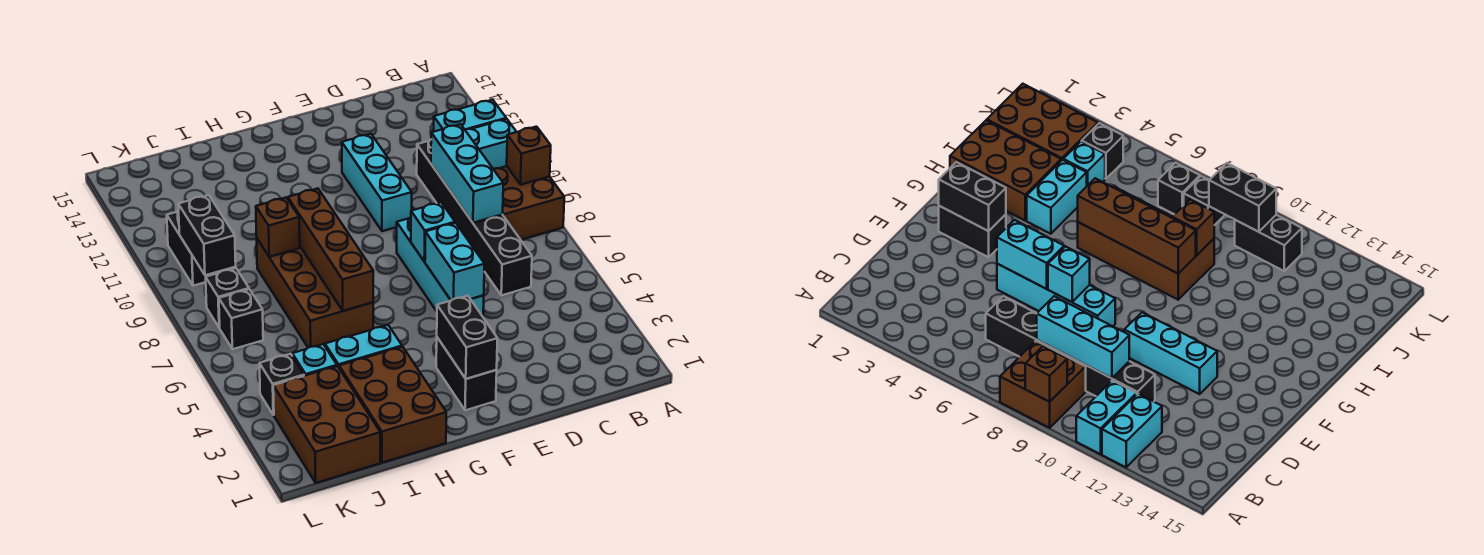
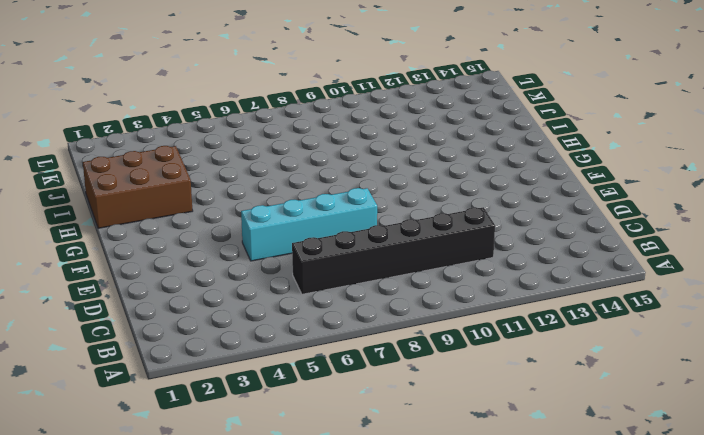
none -> brown brick A8:B9 level 1
none -> cyan brick A11:B11 level 1
none -> cyan brick A12:B12 level 1

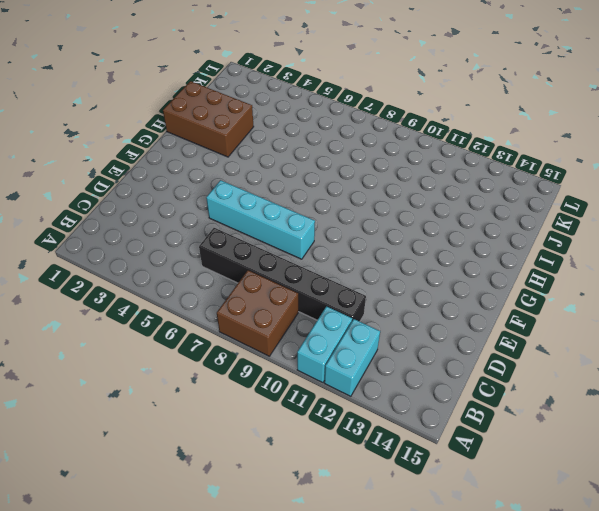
none -> cyan brick E10:E12 level 1
none -> black brick F2:F3 level 1
none -> cyan brick H4:I4 level 1

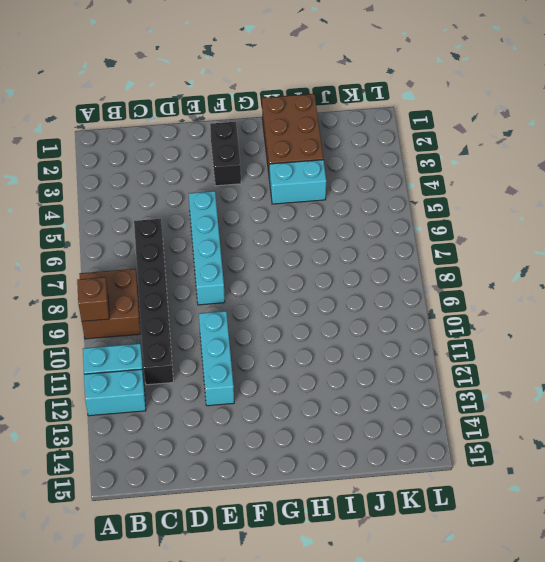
none -> brown brick H6:I9 level 1
none -> brown brick J1:K3 level 1
none -> cyan brick J4 level 1

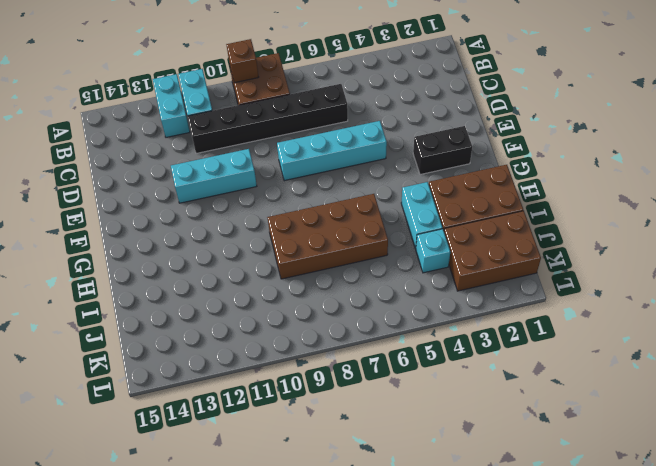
none -> black brick K4 level 1
none -> black brick K7 level 1
none -> black brick K8 level 1

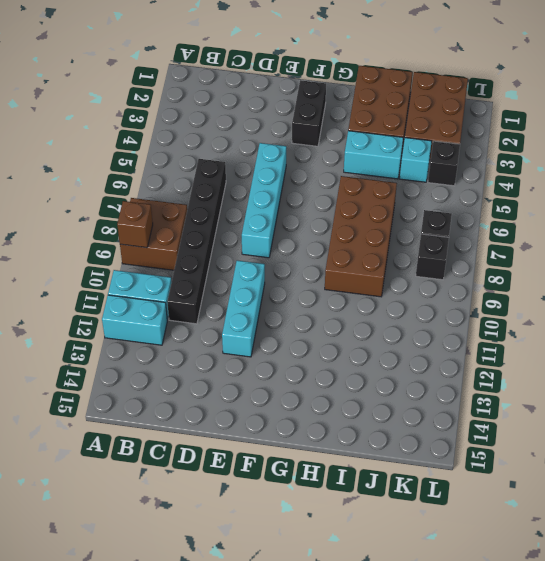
none -> black brick K10:K11 level 1
none -> cyan brick C8:C10 level 2
none -> cyan brick E5:E6 level 2

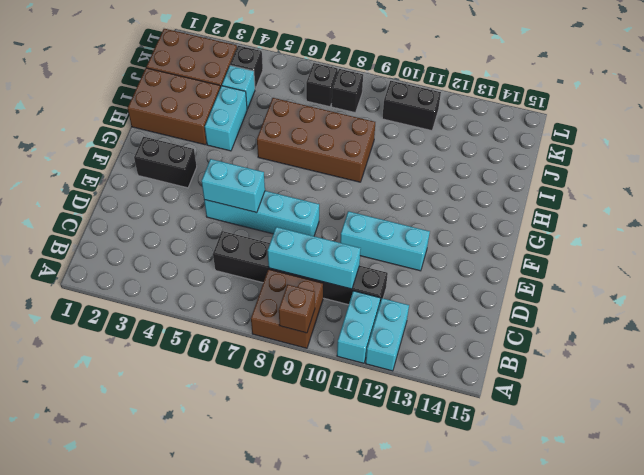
none -> cyan brick E7 level 2
none -> black brick F2:F3 level 2
none -> brown brick H6:H9 level 2

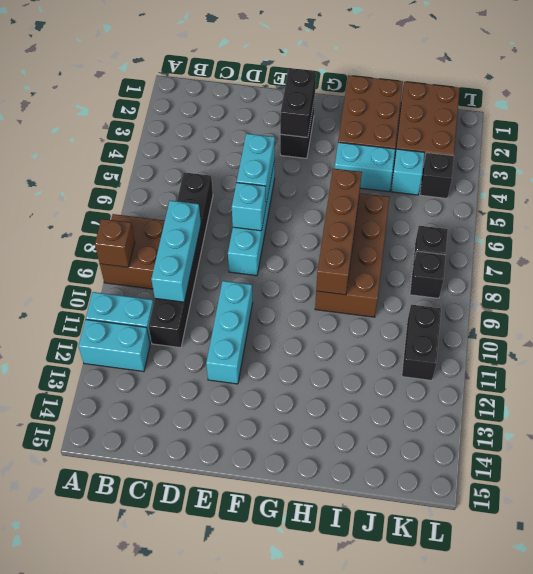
none -> brown brick I9 level 2
none -> black brick K9:K10 level 2

